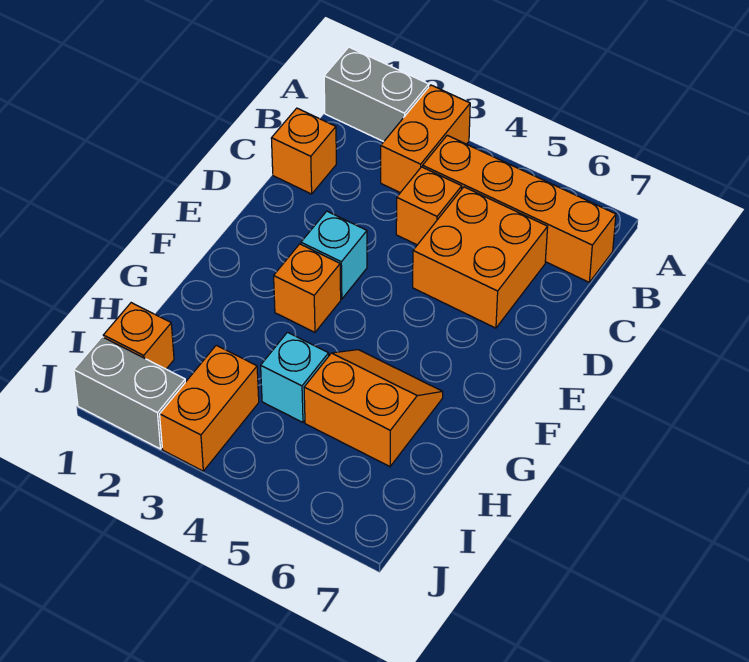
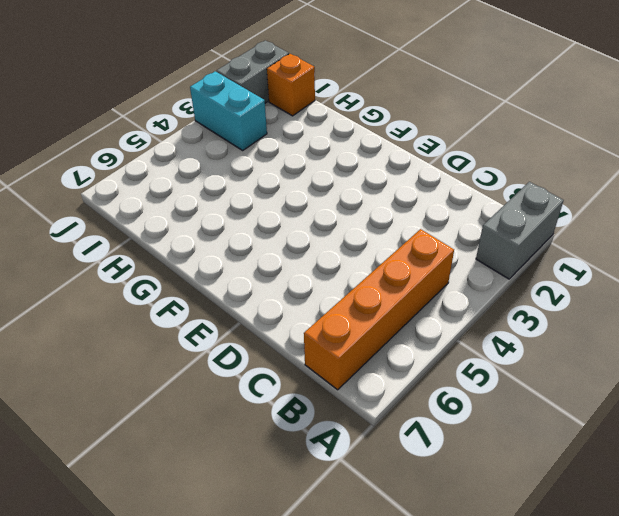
cyan brick I3:J3 level 1 -> orange brick I3:J3 level 1
none -> orange brick A3:B3 level 1
none -> orange brick C1 level 1
none -> orange brick C4 level 1

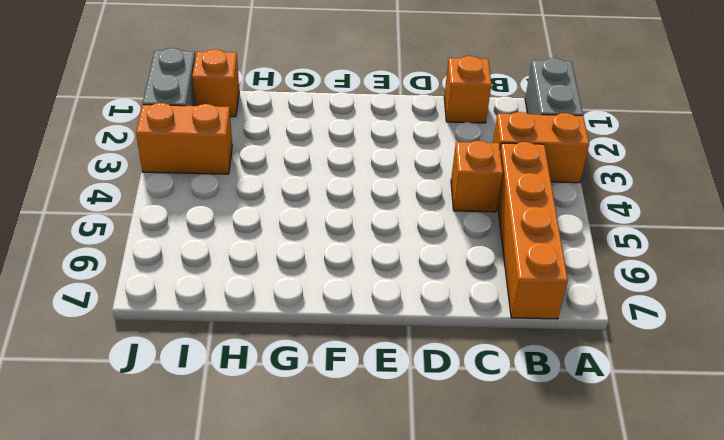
none -> orange brick C5:D6 level 1
none -> cyan brick E3 level 1
none -> orange brick F3 level 1

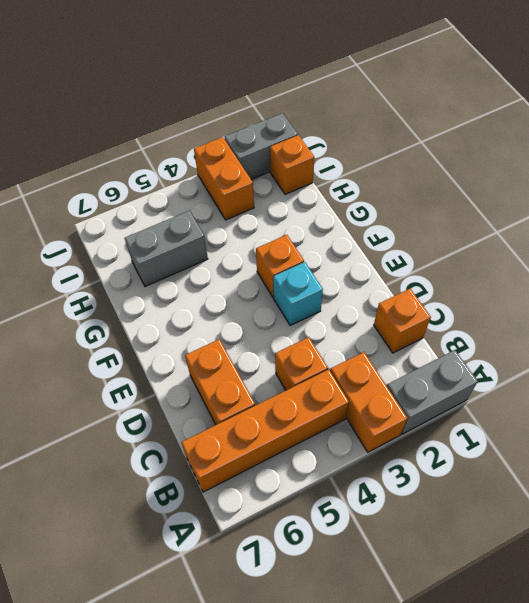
orange brick C6:D6 level 1 -> orange brick C5:D6 level 1
grey brick H5:H6 level 1 -> orange slope G5:H6 level 1 top H
none -> cyan brick H4 level 1

